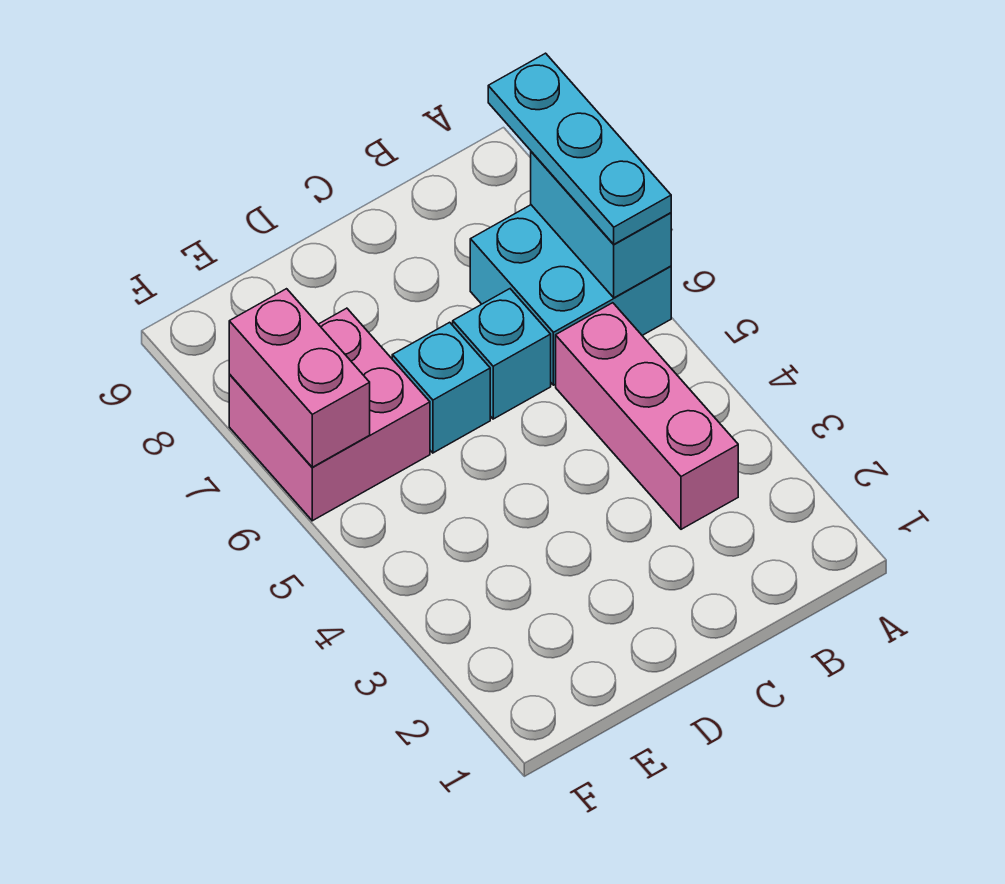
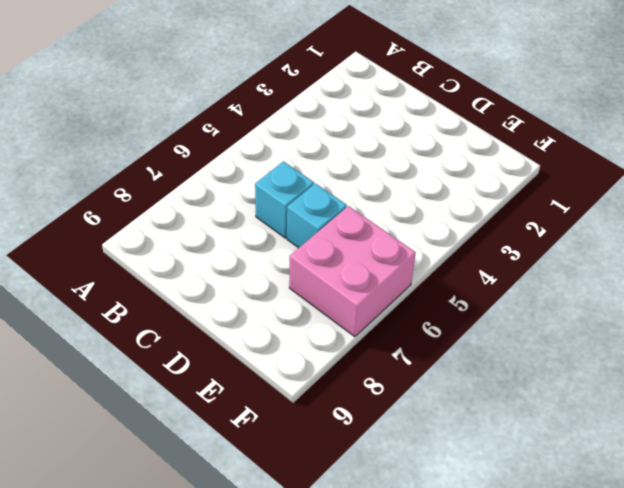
none -> cyan brick A6:B7 level 1
none -> pink brick B3:B5 level 1

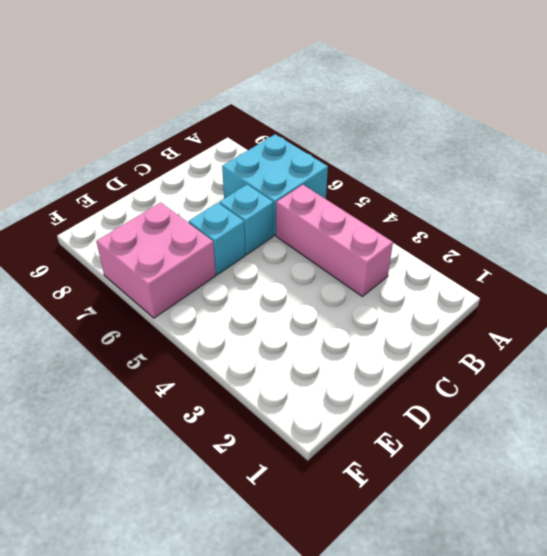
none -> cyan brick A6:A7 level 2
none -> pink brick F6:F7 level 2

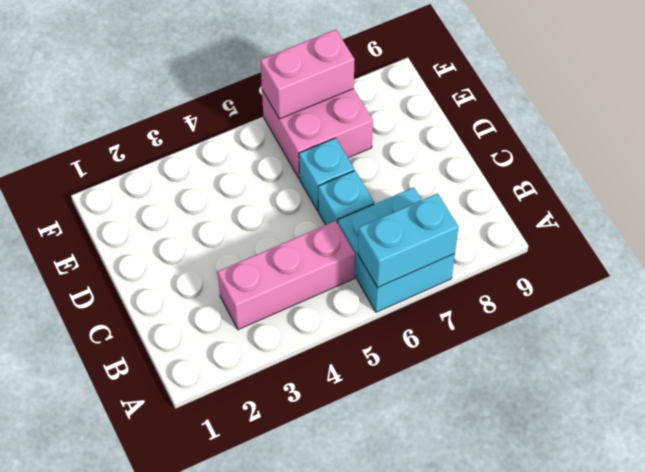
none -> cyan plate A6:A8 level 3

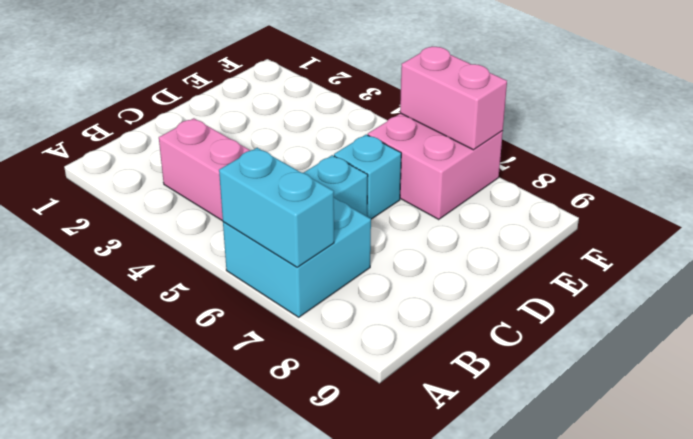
none -> cyan plate A6:A8 level 3

